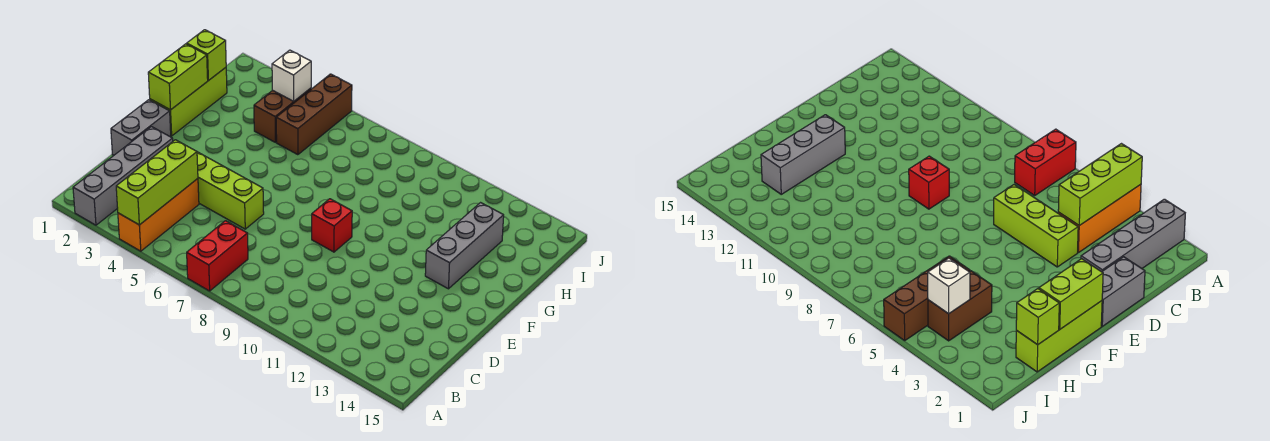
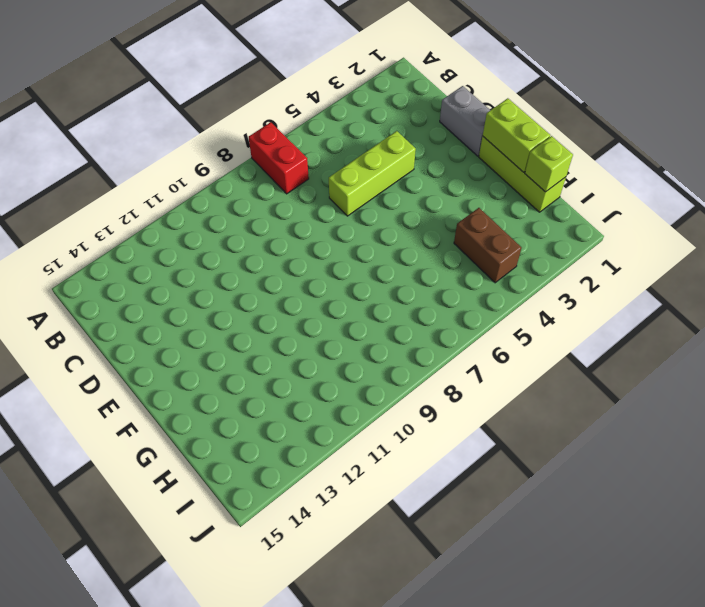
none -> grey brick A2:D2 level 1
none -> orange brick A4:C4 level 1
none -> red brick E9 level 1

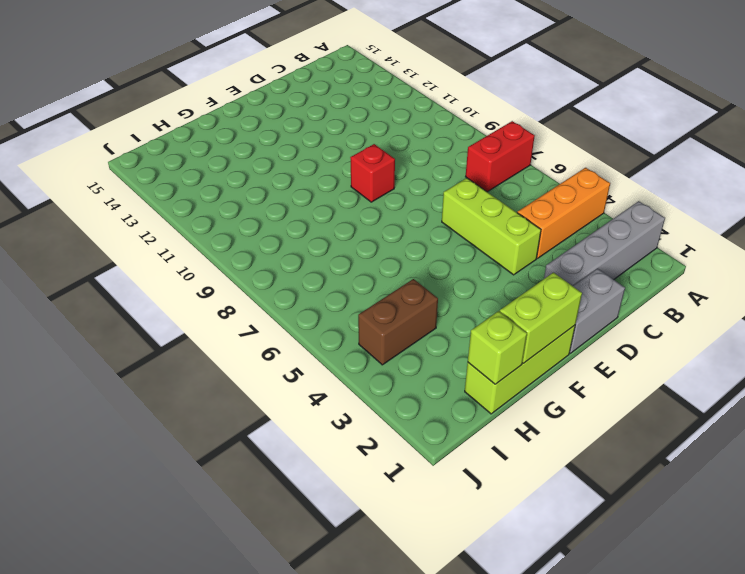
none -> grey brick F13:H13 level 1
none -> brown brick H5:J5 level 1
none -> lime brick A4:C4 level 2

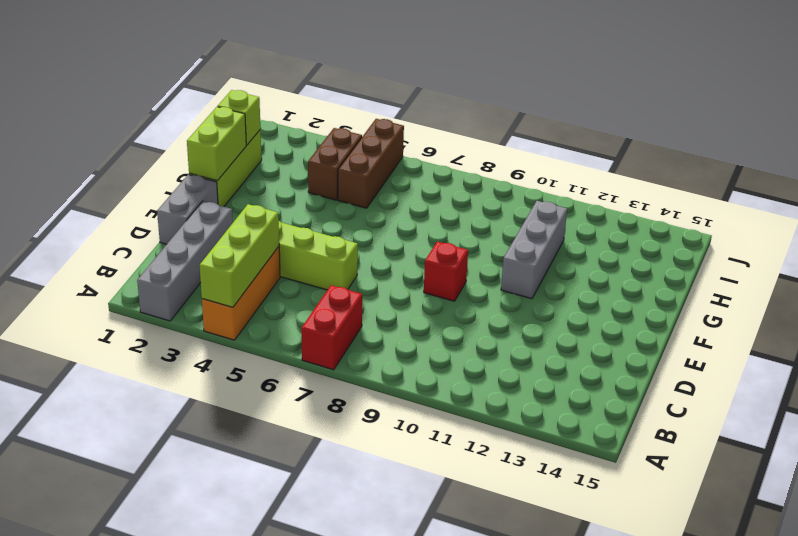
grey brick F11:H11 level 1 -> grey brick F13:H13 level 1
none -> white brick I4 level 2

